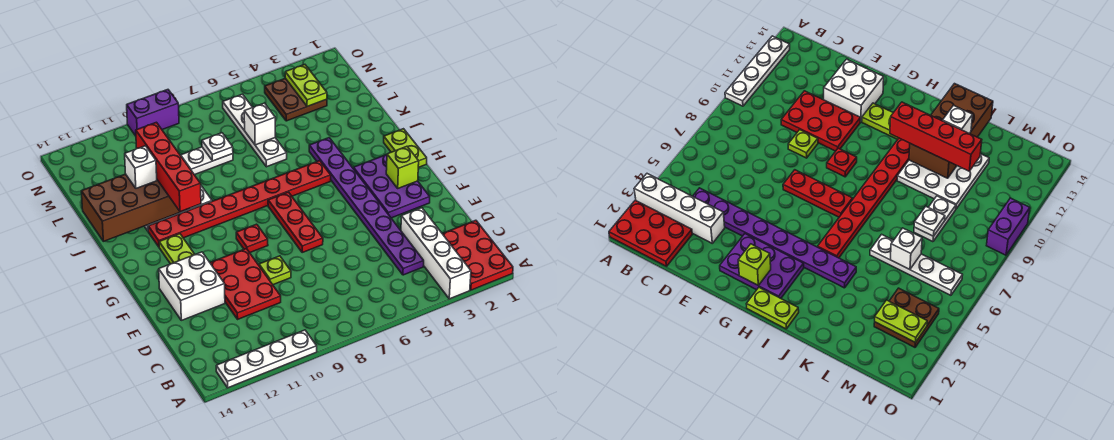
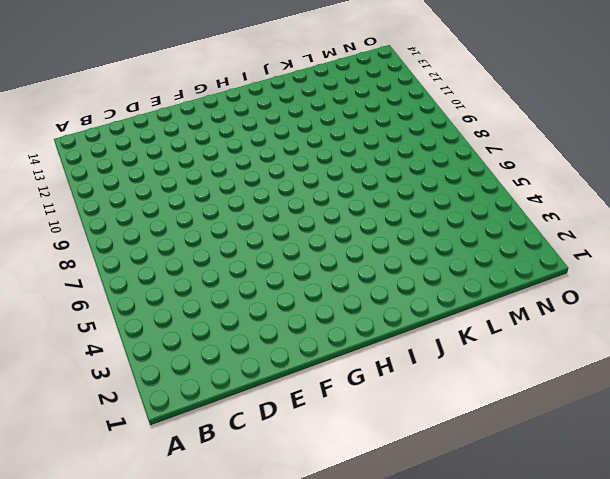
none -> red plate A1:C2 level 1
none -> white brick A3:D3 level 1
none -> white plate A10:A13 level 1

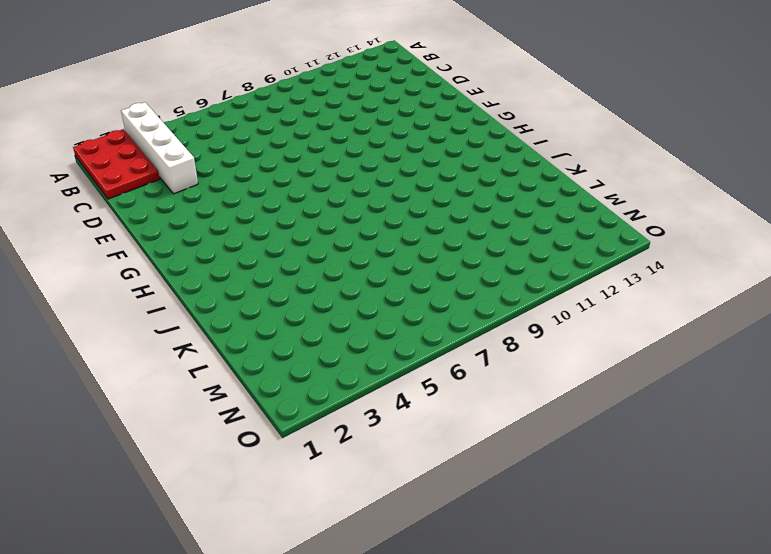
none -> white plate A10:A13 level 1
none -> purple plate C4:J4 level 1
none -> red plate D10:F11 level 1

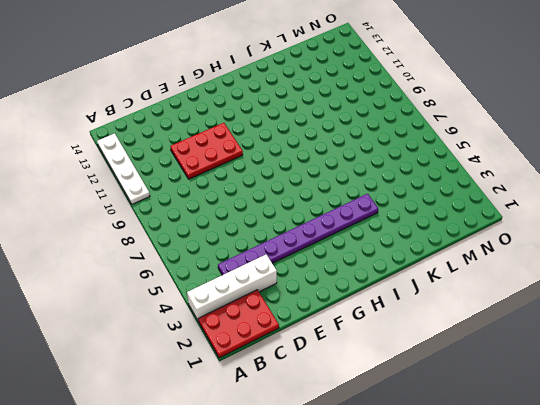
none -> lime plate E9 level 1
none -> white brick E12:F13 level 1
none -> purple plate F2:H3 level 1

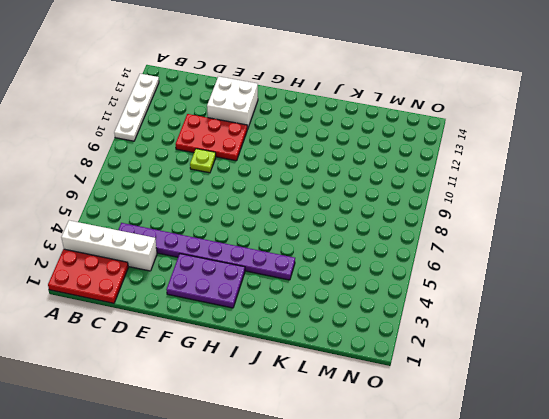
none -> red plate F7:H7 level 1
none -> red plate G9 level 1
none -> lime plate G12:H12 level 1

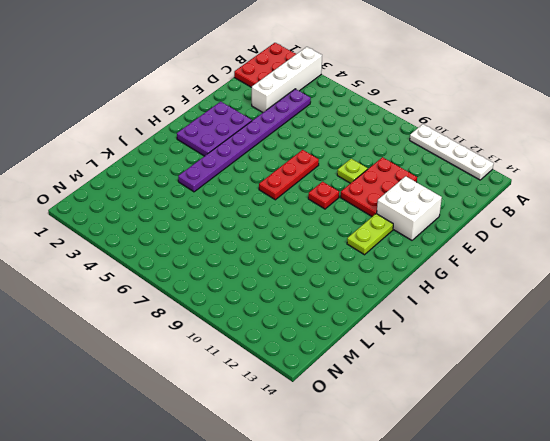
none -> lime plate H1:I1 level 1
none -> red plate I5:I12 level 1
none -> white plate J10:L12 level 1

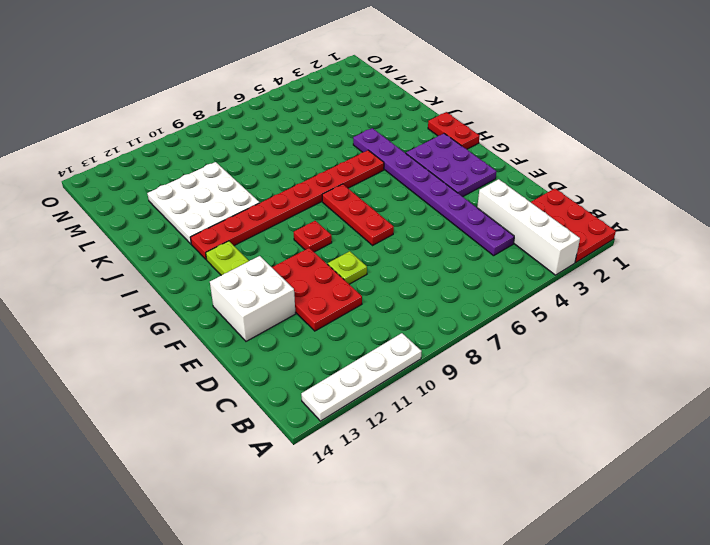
red plate H1:I1 level 1 -> lime plate H1:I1 level 1
none -> white plate K6:N6 level 1
none -> white plate L8:L9 level 1
none -> brown plate M3:N4 level 1

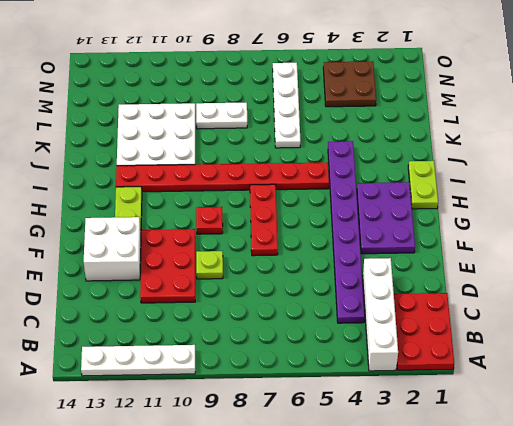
none -> purple brick O9:O10 level 1
none -> lime brick G2 level 2
none -> brown brick J11:K14 level 2

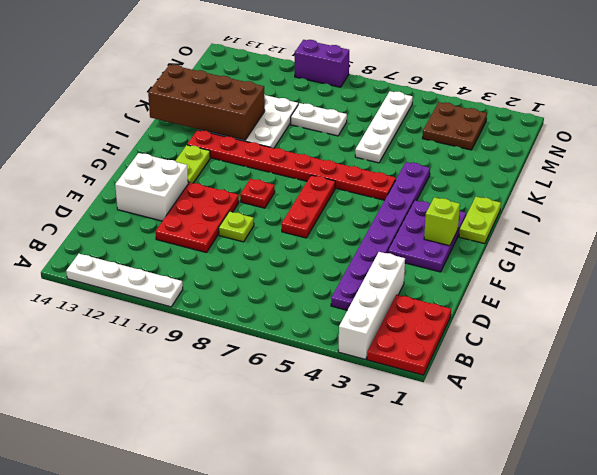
none -> white brick L6 level 2
none -> white plate L8 level 2
none -> lime plate M3:N3 level 2

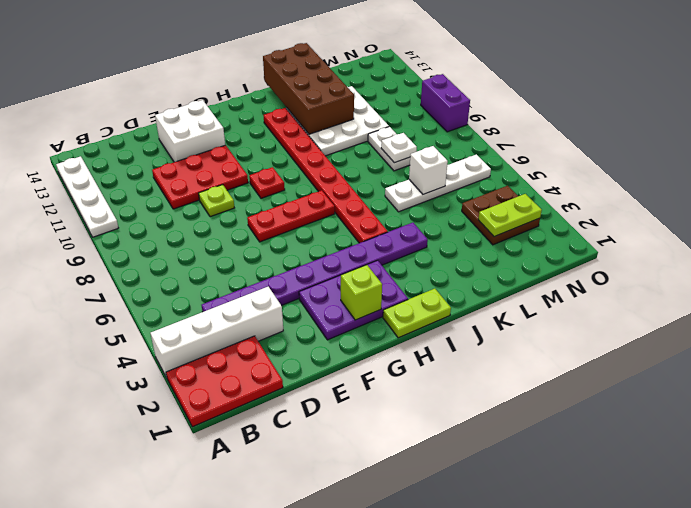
none -> lime plate G12:H12 level 1
none -> red brick I11:L11 level 3
none -> white brick K12 level 3

